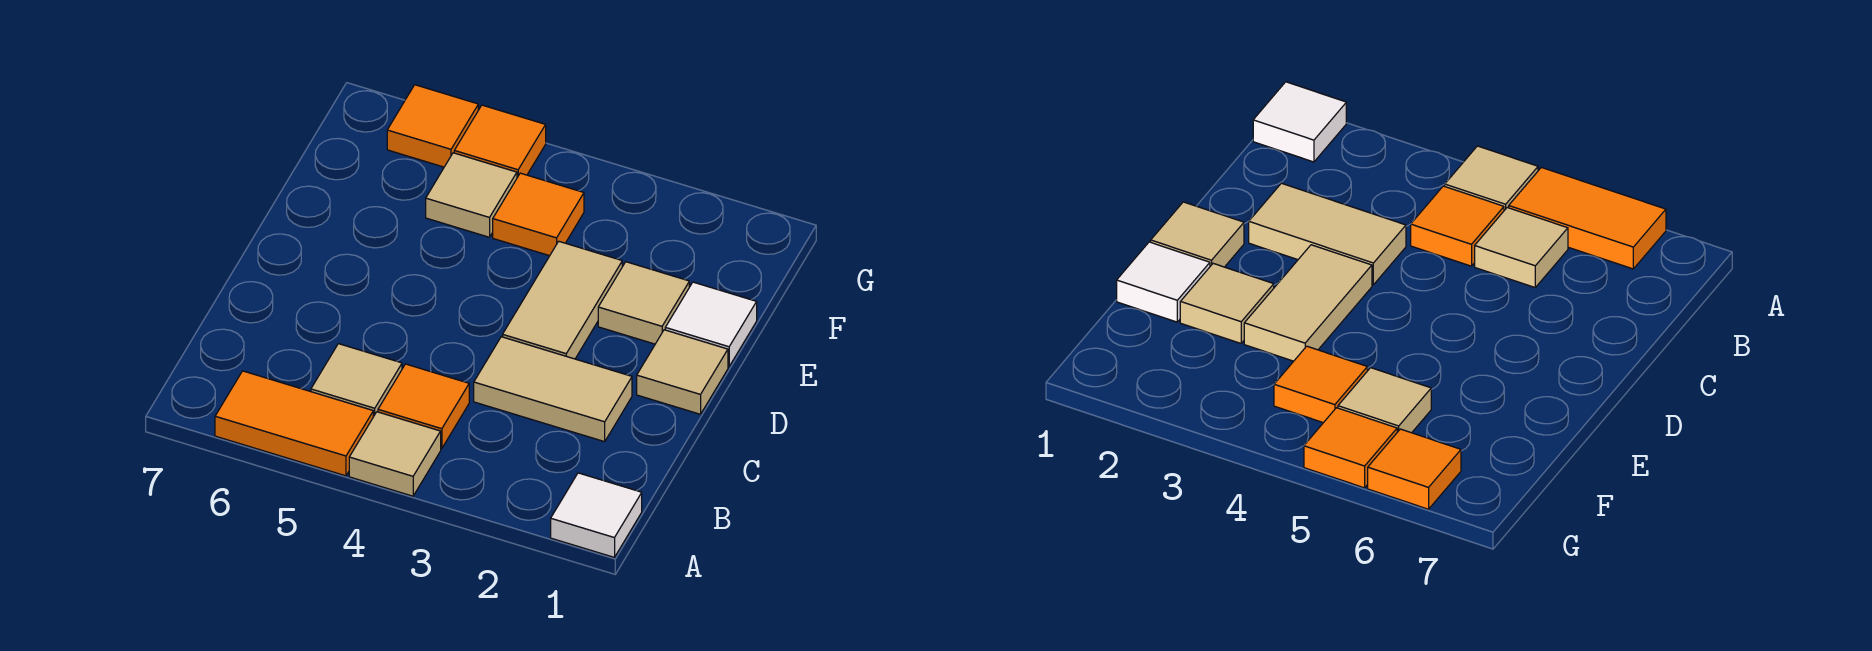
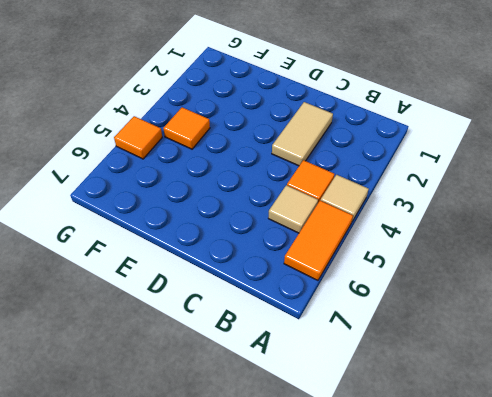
none -> white tile A1 level 1
none -> tan tile D1 level 1
none -> tan tile D3:E3 level 1

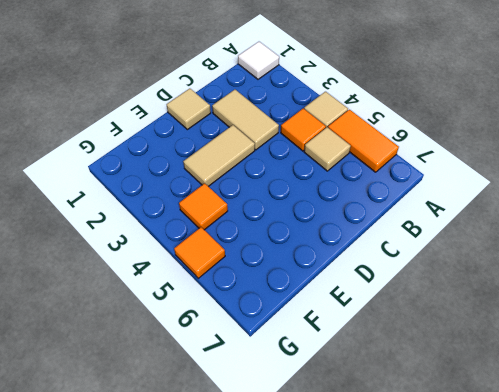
none -> white tile E1 level 1
none -> tan tile E2 level 1
none -> tan tile F5 level 1

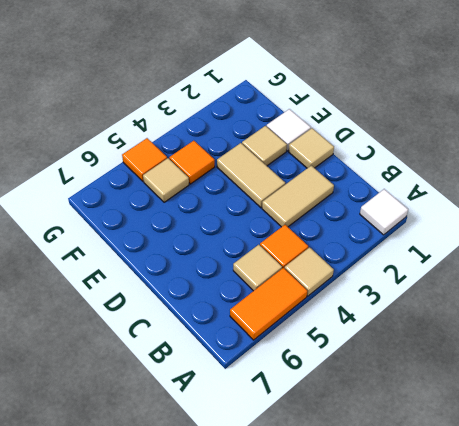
none -> orange tile G6 level 1

